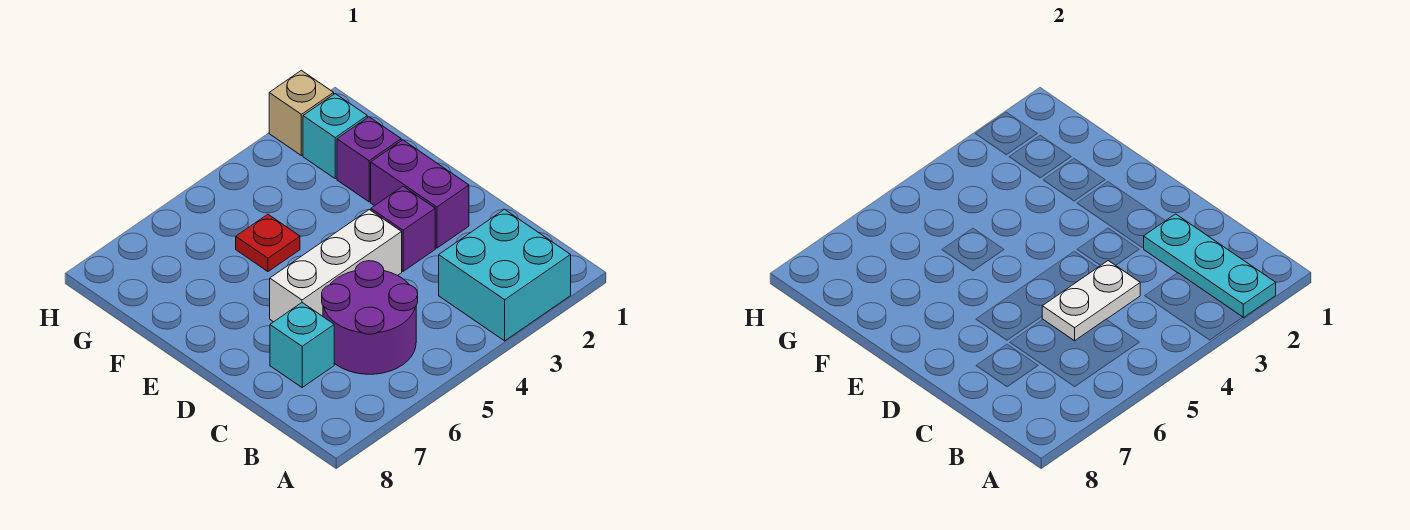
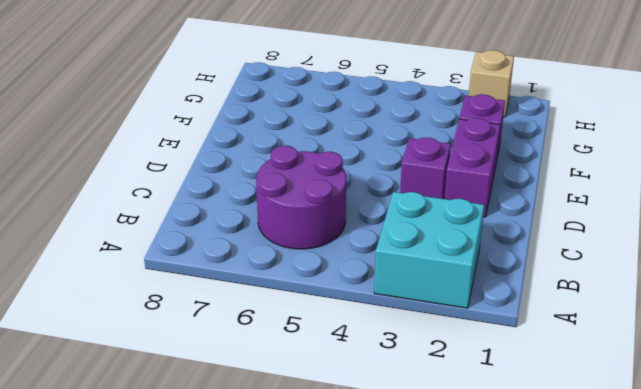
none -> cyan brick C7 level 1
none -> white brick D4:D6 level 1
none -> red plate F5 level 1

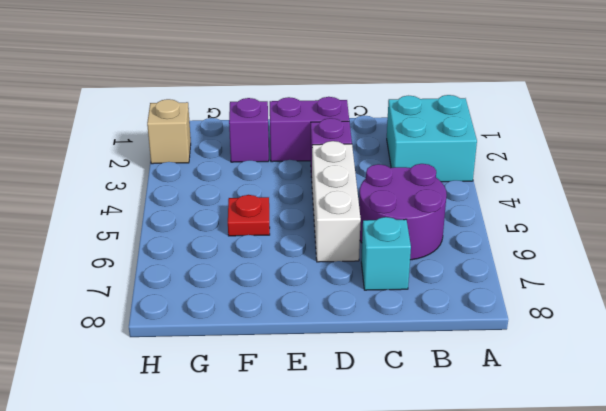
none -> cyan brick G2 level 1
none -> cyan plate A2:C2 level 2
none -> white plate C4:C5 level 2

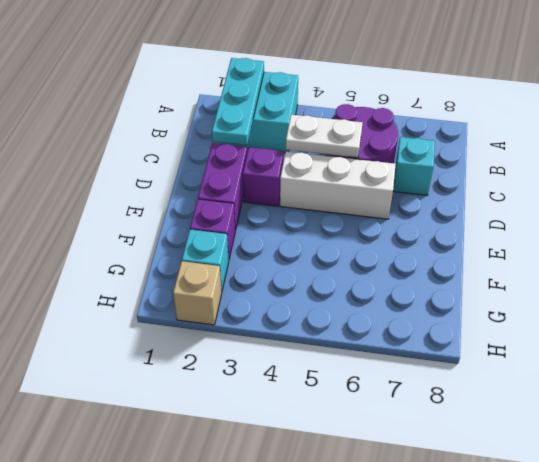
none -> red plate F5 level 1

